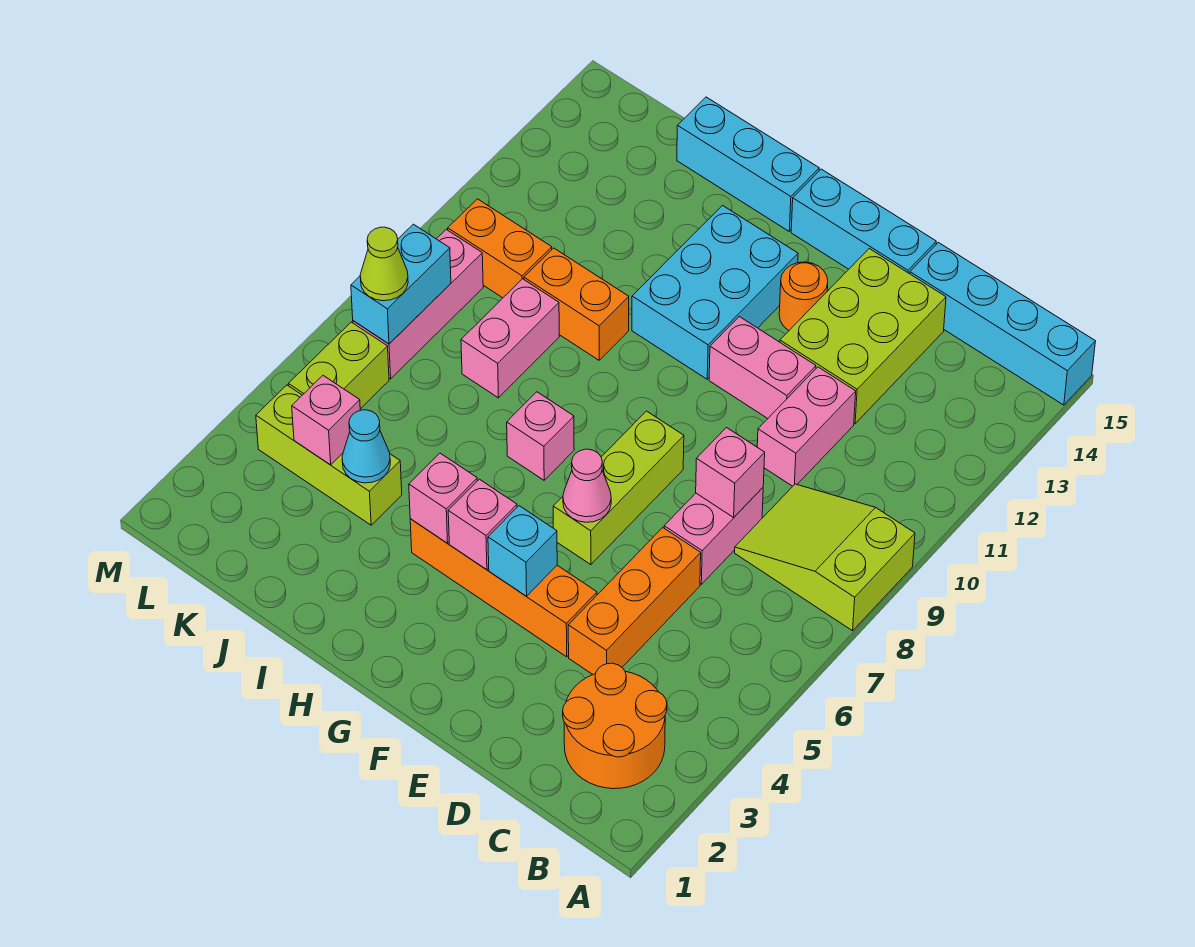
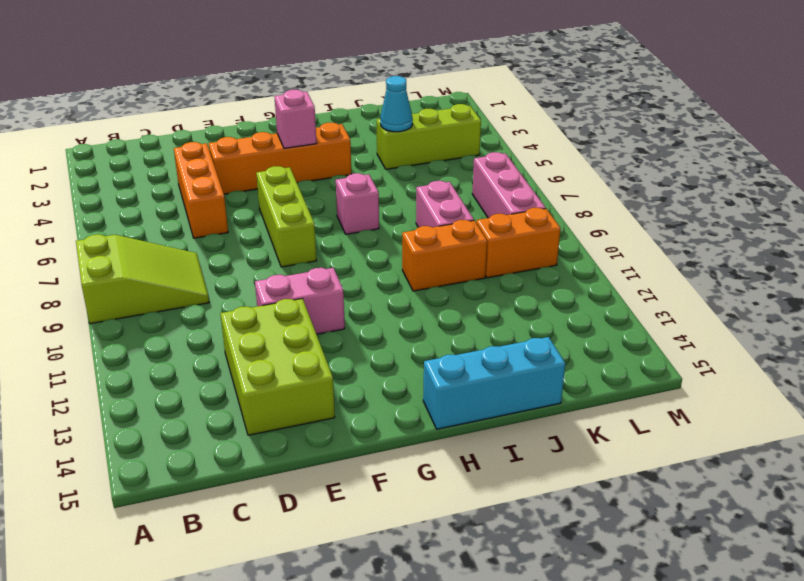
none -> cyan brick A15:D15 level 1
none -> orange round brick B2:C3 level 1
none -> pink brick D7:D8 level 1
none -> pink brick D10:D11 level 1

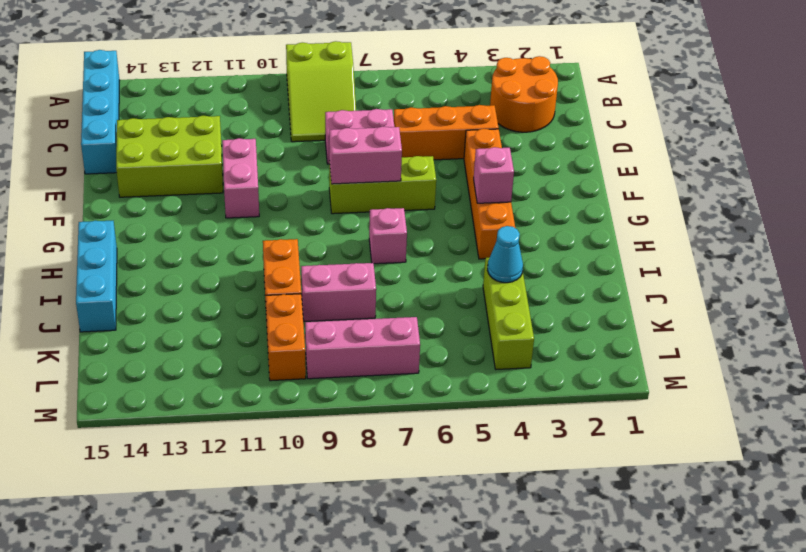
pink brick F7:F8 level 2 -> pink brick D10:D11 level 1
none -> cyan brick E15:G15 level 1
none -> orange round brick F13 level 1
none -> cyan brick G11:H13 level 1
none -> lime brick L5:L6 level 1

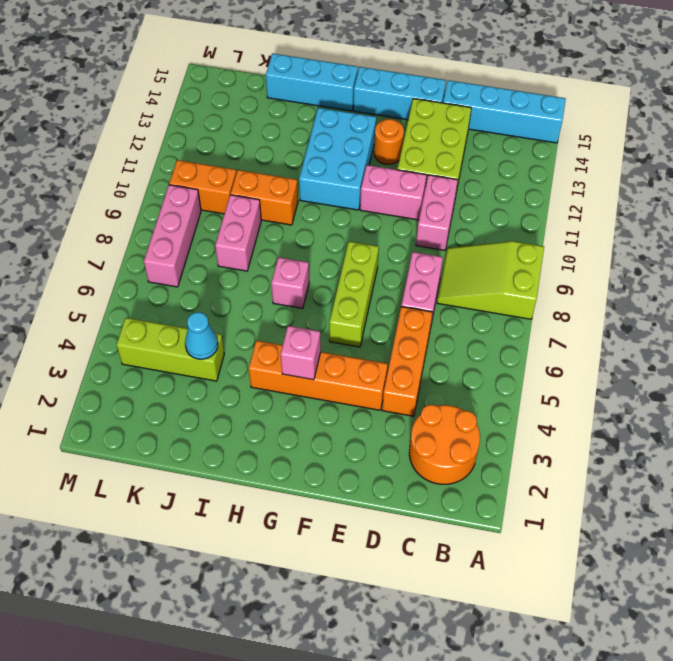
none -> lime brick L5:L6 level 1
none -> pink brick D8 level 2
none -> cyan brick F4 level 2
none -> pink cone F6 level 2

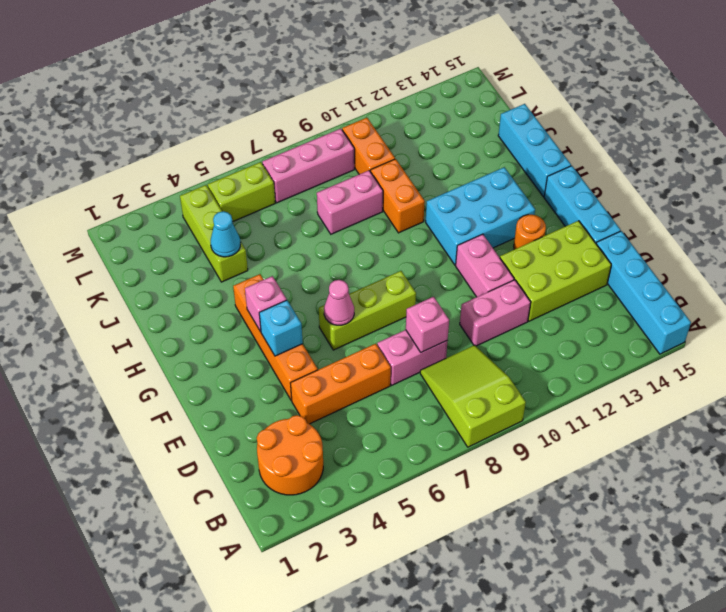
none -> pink brick H7 level 1
none -> pink brick H4 level 2
none -> pink brick K4 level 2
none -> cyan brick L7:L8 level 2

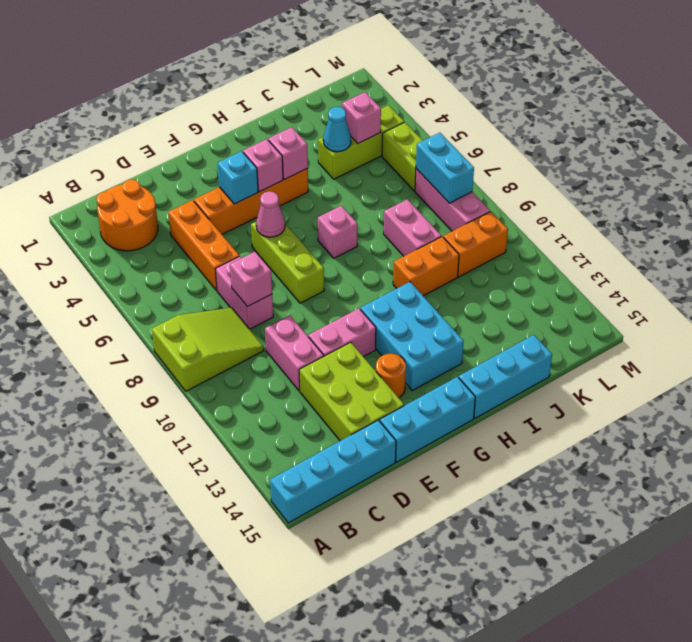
none -> lime cone L7 level 3

